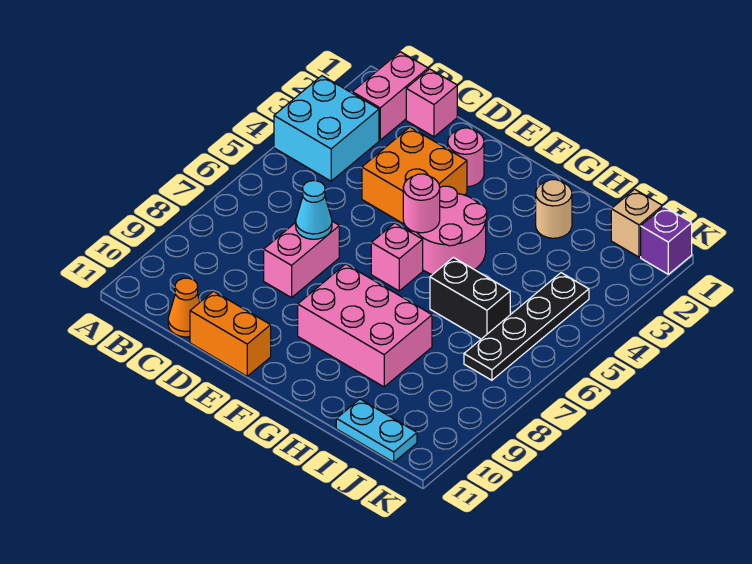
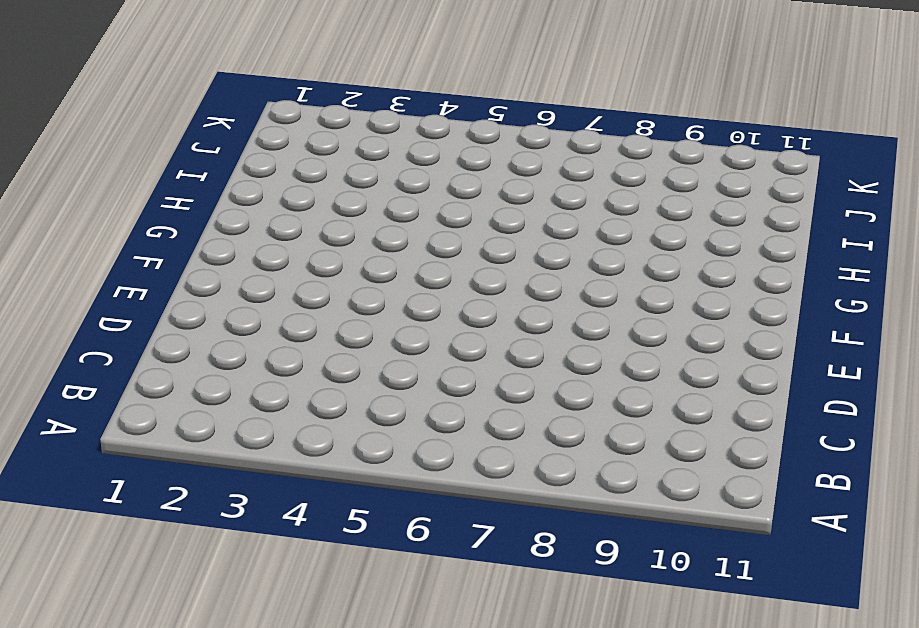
none -> cyan brick A3:B4 level 1
none -> pink brick B1:B2 level 1
none -> pink brick C1 level 1

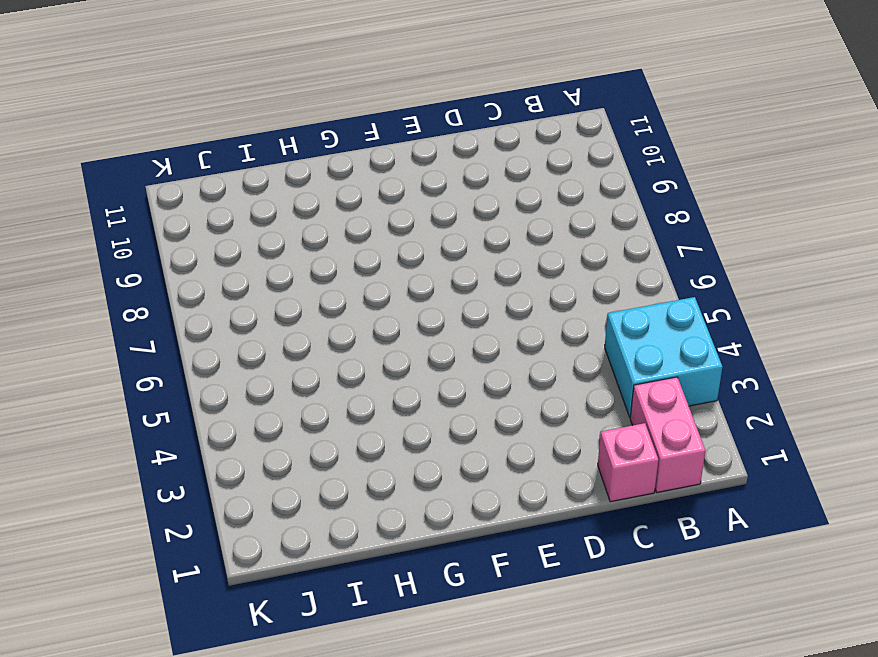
none -> orange cone C11 level 1
none -> orange brick D3:E4 level 1
none -> pink brick D7:D8 level 1

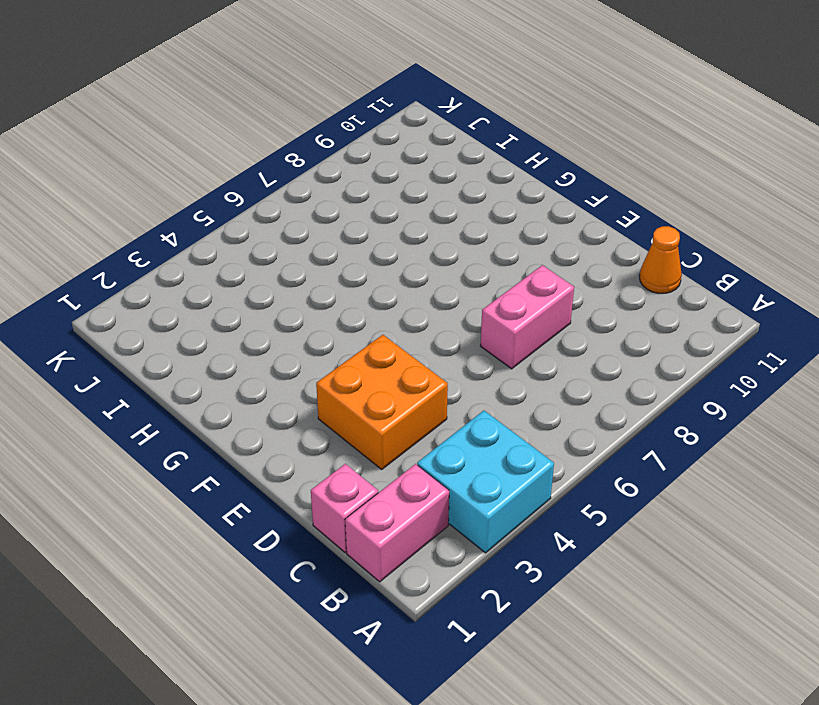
none -> orange brick D11:E11 level 1
none -> pink round brick E2 level 1
none -> pink round brick F4:G5 level 1

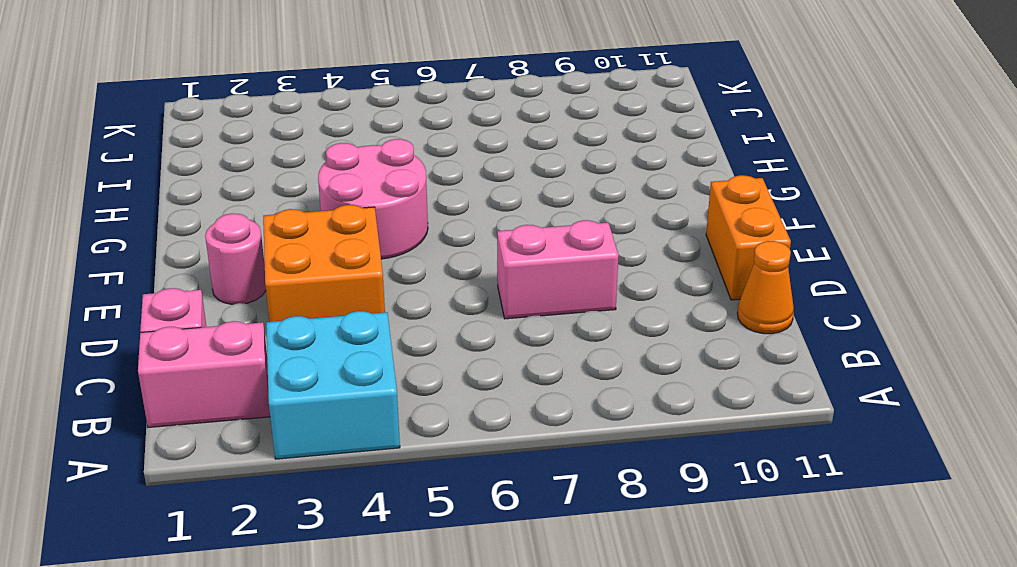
none -> pink brick F6 level 1
none -> pink brick F8:H9 level 1
none -> tan round brick H2 level 1

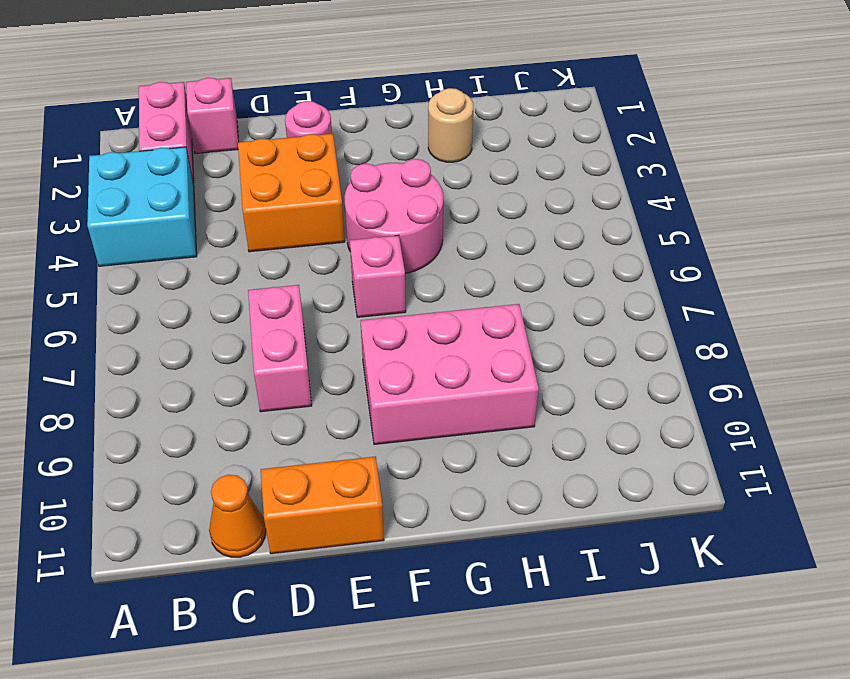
none -> black brick H6:I6 level 1
none -> cyan plate I11:J11 level 1
none -> tan brick J1 level 1

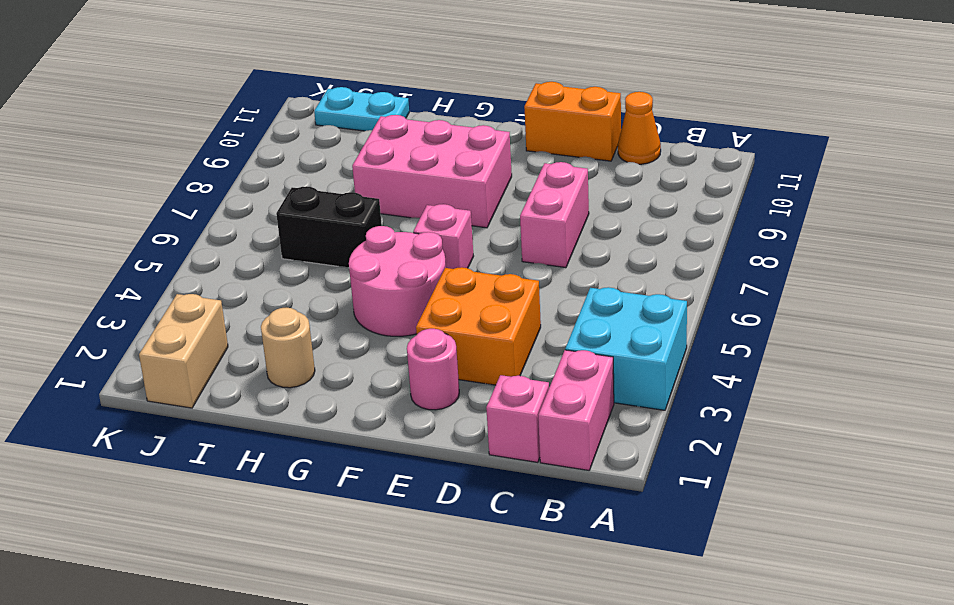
tan brick J1:J2 level 1 -> tan brick J1 level 1
none -> black plate J4:J7 level 1
none -> purple brick K1 level 1
none -> cyan cone D7 level 2

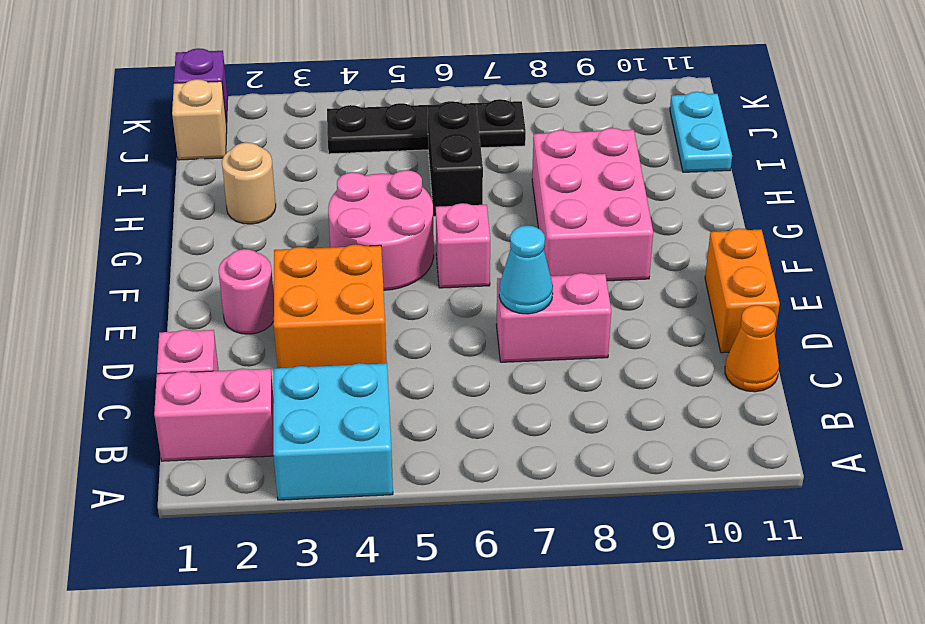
none -> pink round brick F5 level 2

